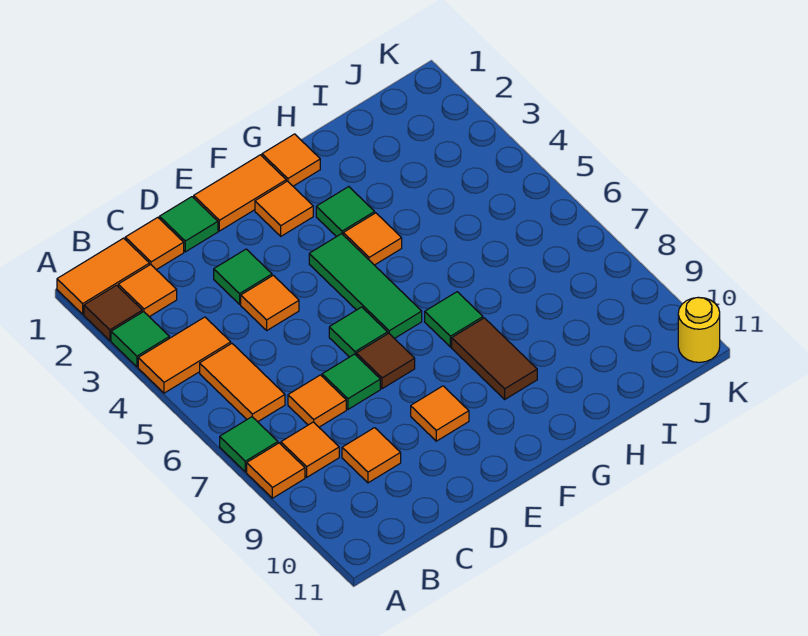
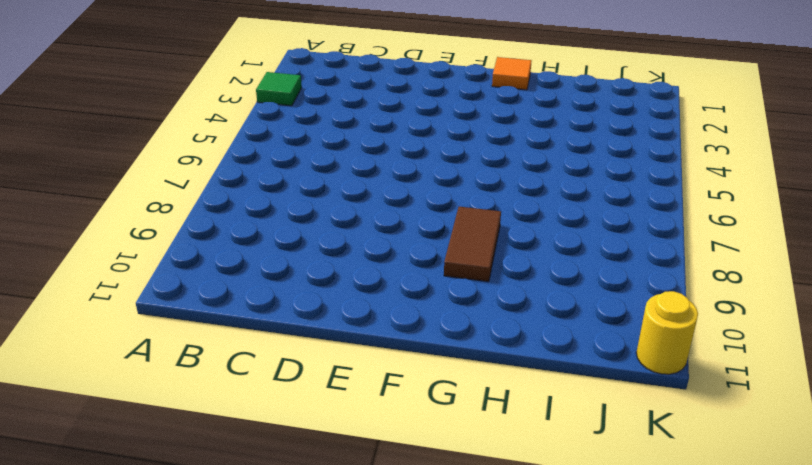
none -> orange tile A1:B1 level 1
none -> brown tile A2 level 1
none -> orange tile A4:B4 level 1

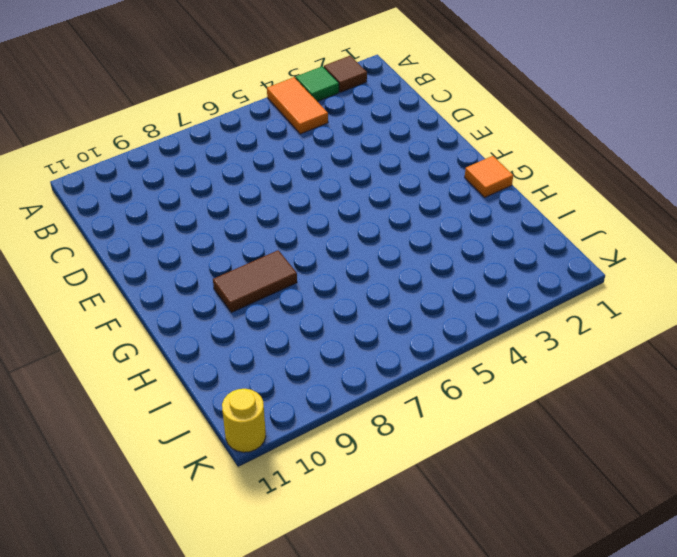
none -> orange tile A1:B1 level 1
none -> green tile A7 level 1
none -> orange tile A8 level 1

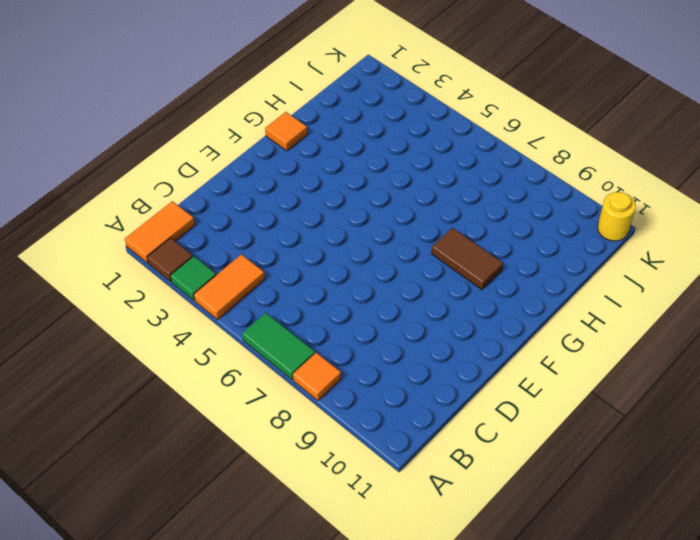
green tile A6:A7 level 1 -> green tile A7 level 1
none -> orange tile B2 level 1
none -> orange tile B5:B6 level 1
none -> orange tile B8 level 1

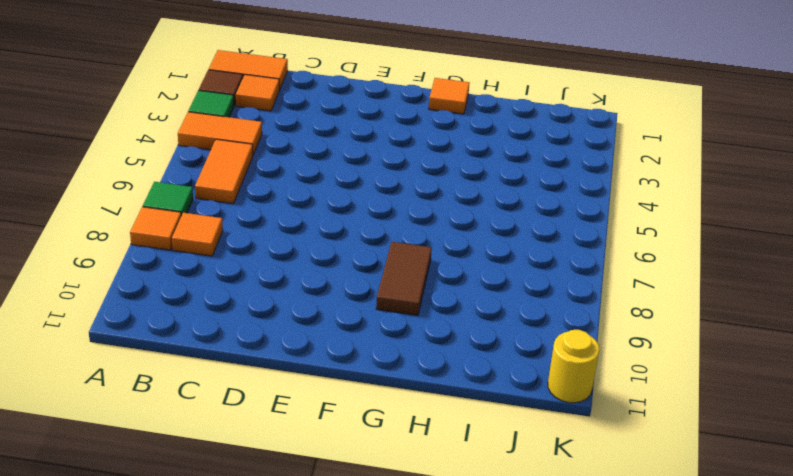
none -> orange tile C1 level 1
none -> orange tile C7 level 1
none -> orange tile C9 level 1

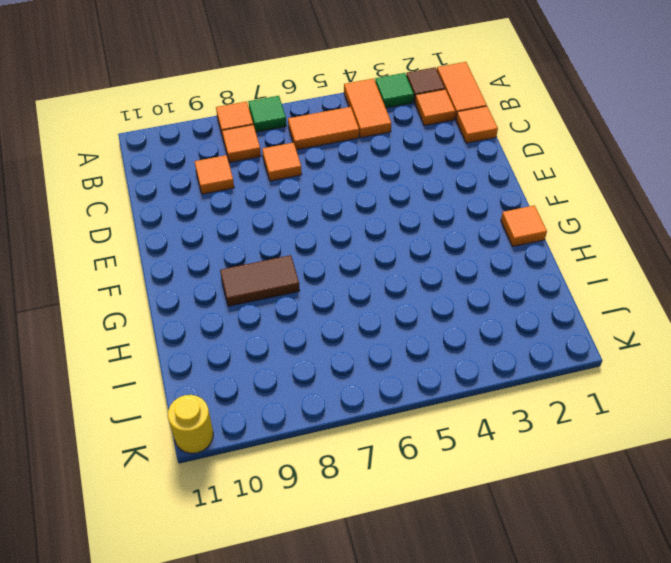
none -> green tile D1 level 1
none -> green tile D3 level 1
none -> orange tile D4 level 1

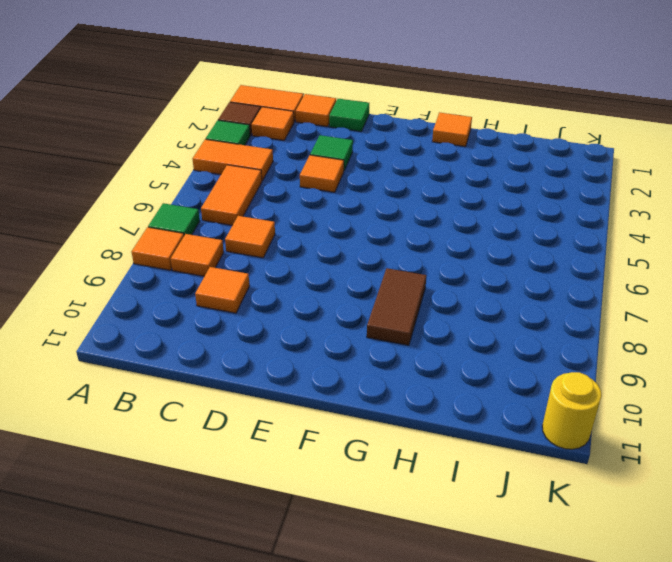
none -> green tile D7 level 1
none -> orange tile E1:F1 level 1
none -> green tile E6 level 1

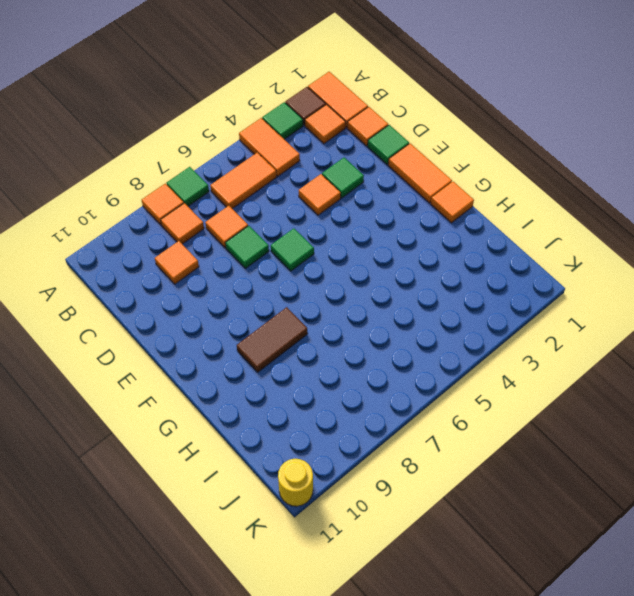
none -> brown tile E7 level 1
none -> orange tile E9 level 1
none -> orange tile F2 level 1

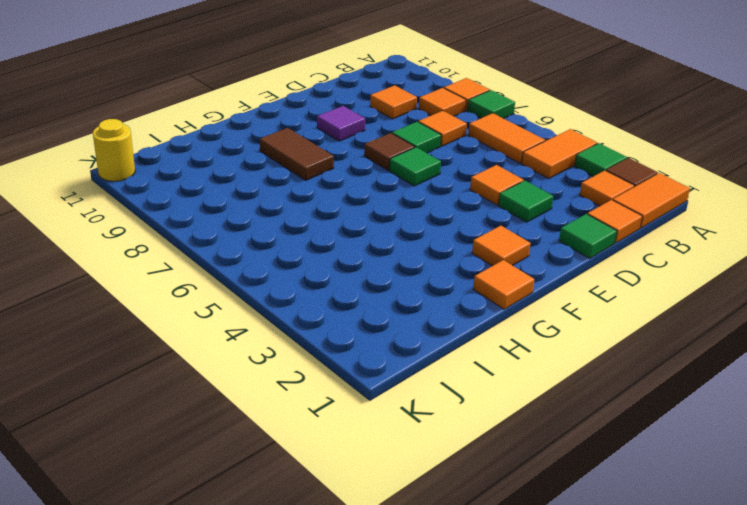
purple tile E9 level 1 -> orange tile E9 level 1
none -> orange tile E1:F1 level 1
none -> green tile F4:F6 level 1
none -> green tile G3 level 1

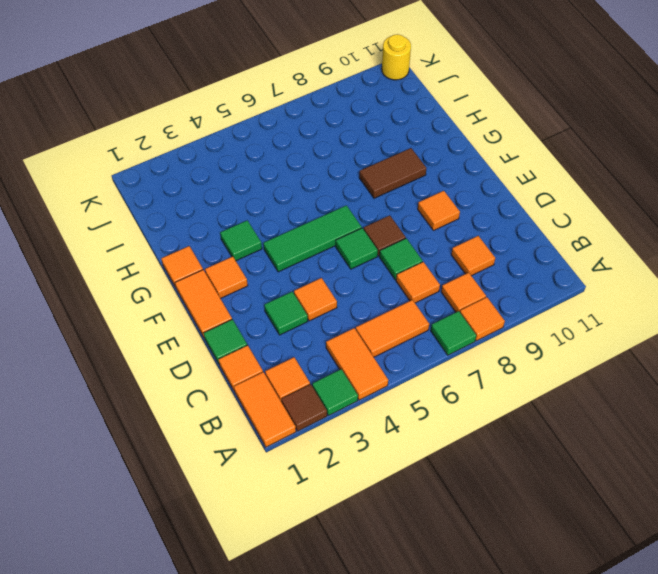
none -> orange tile G4 level 1
none -> green tile G7 level 1

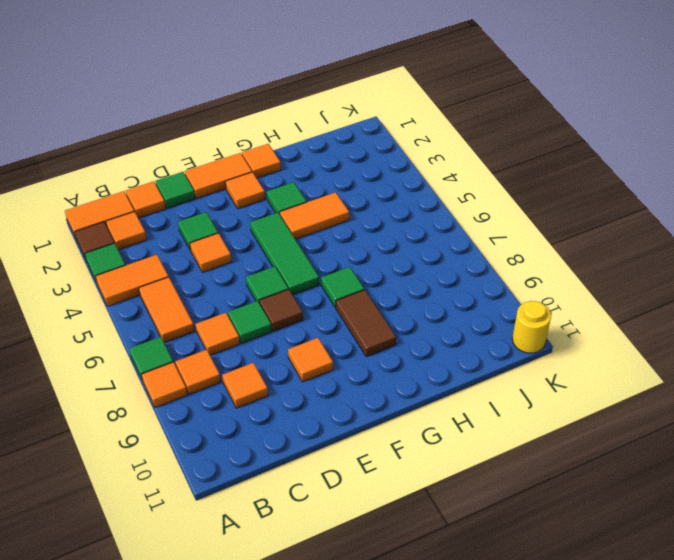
orange tile G4:H4 level 1 -> orange tile G4 level 1

